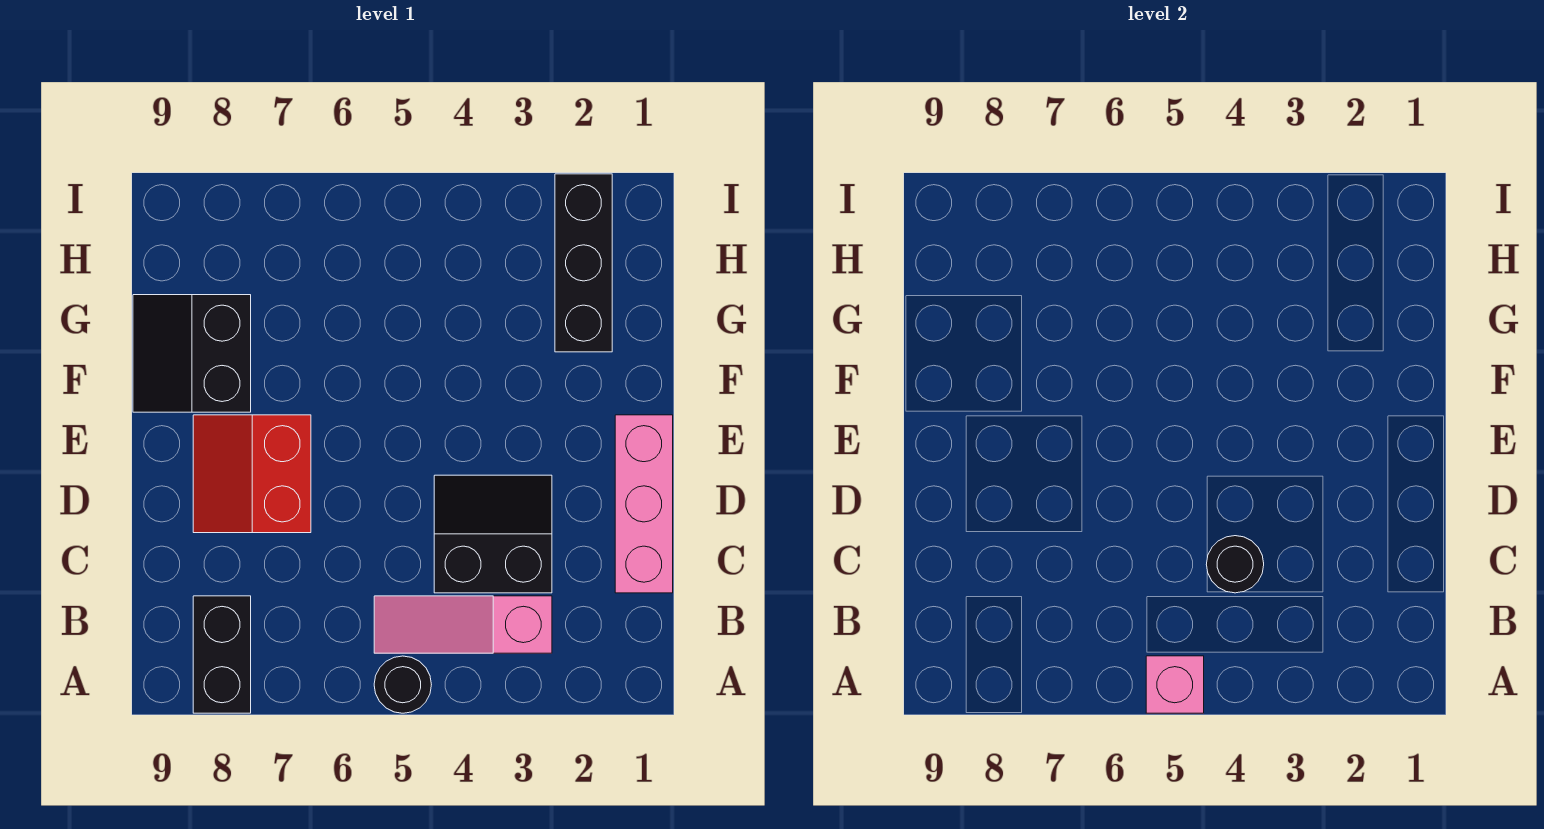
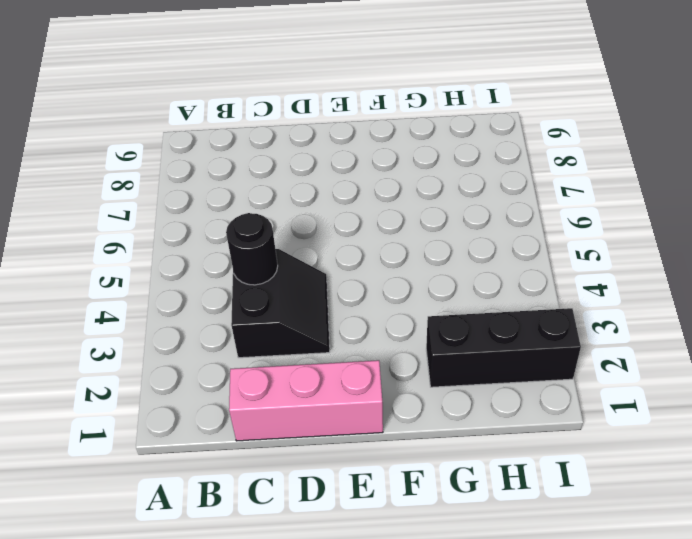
none -> black round brick A5 level 1
none -> black brick A8:B8 level 1

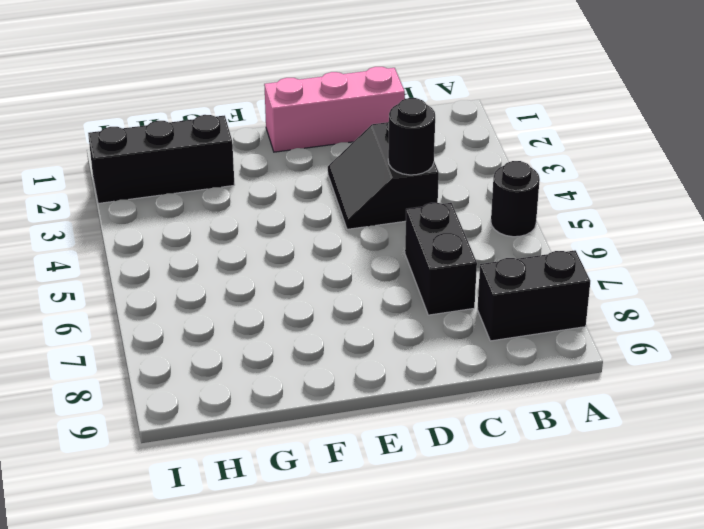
black brick C6:C7 level 1 -> none
none -> pink slope B3:B5 level 1 top 3
none -> red slope D7:E8 level 1 top 7

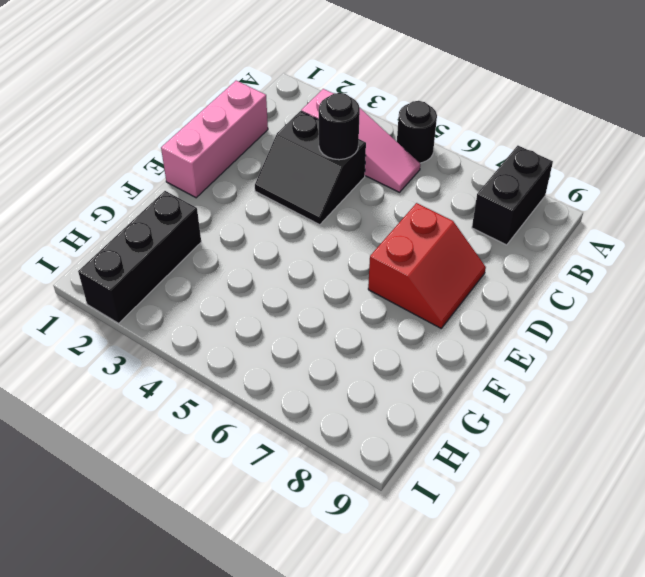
none -> black slope F8:G9 level 1 top 8
none -> pink brick A5 level 2

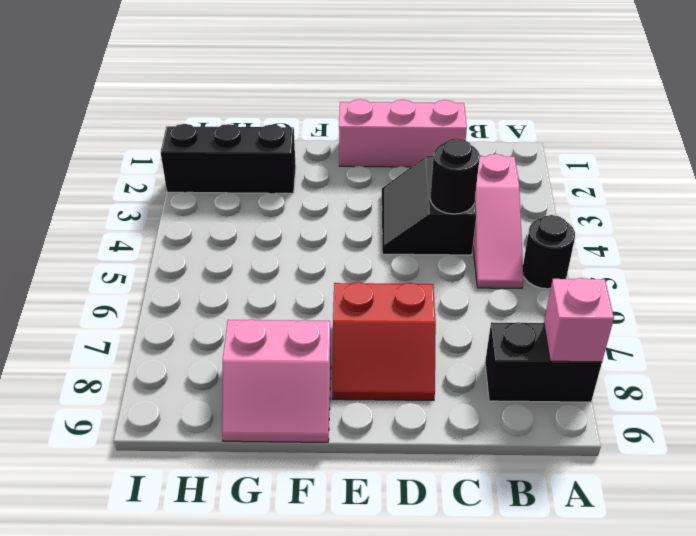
pink brick A8 level 2 -> pink brick A5 level 2
pink slope F8:G9 level 1 top 8 -> black slope F8:G9 level 1 top 8

